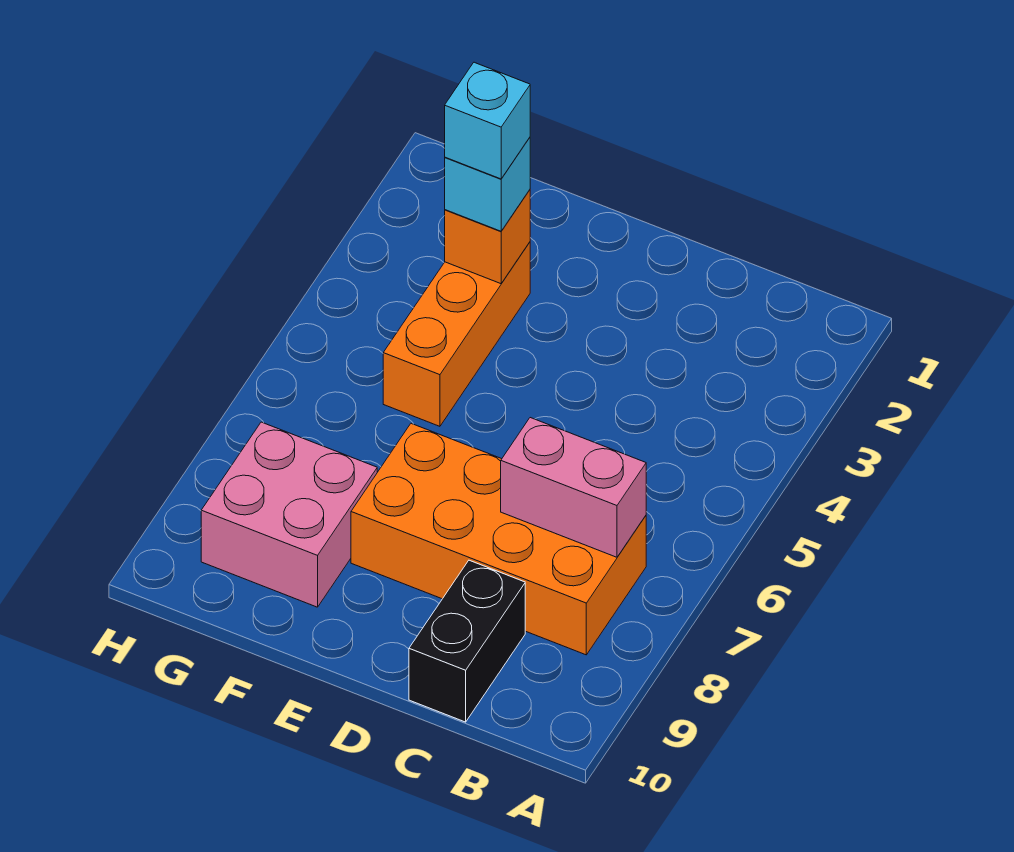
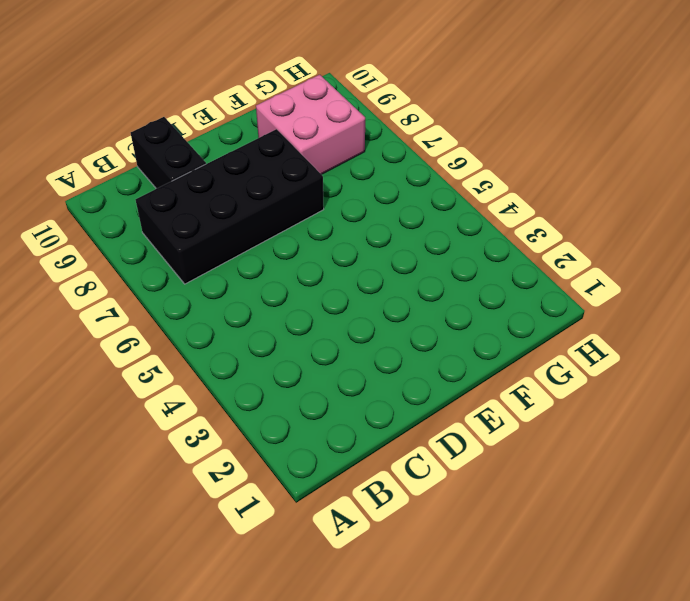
black brick B7:E8 level 1 -> orange brick B7:E8 level 1
none -> orange brick F3:F5 level 1
none -> pink brick B7:C7 level 2

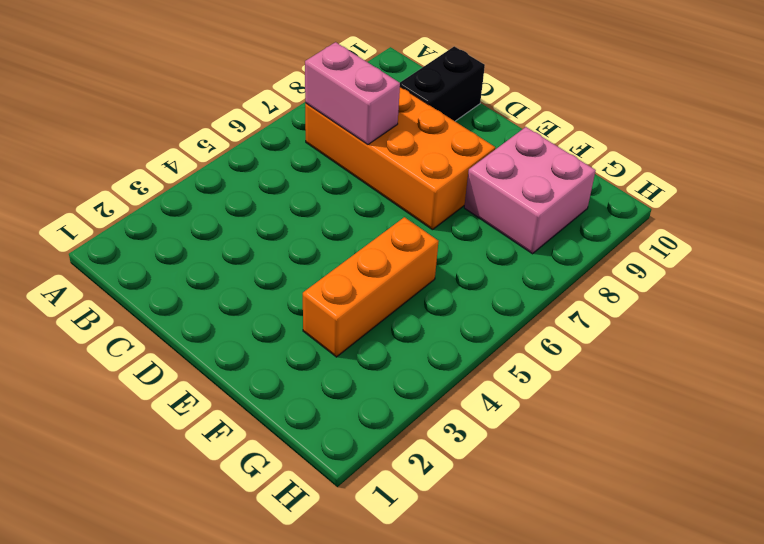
none -> orange brick F3 level 2
none -> cyan brick F3 level 3

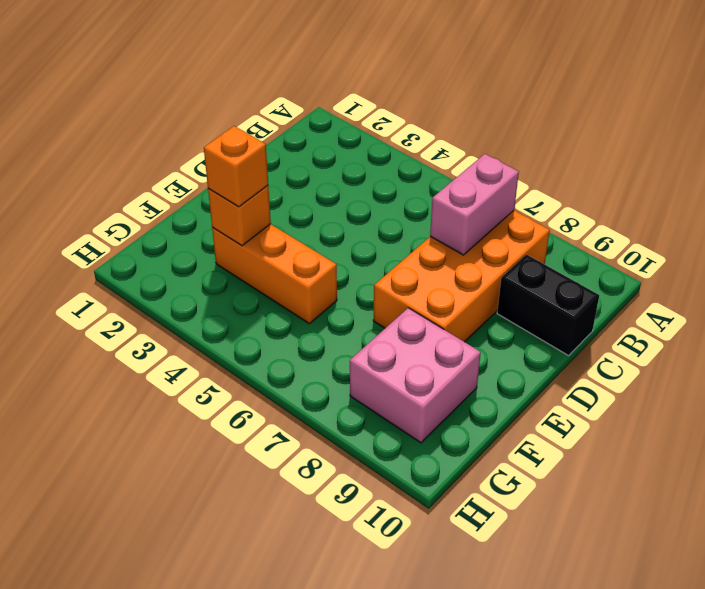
orange brick F3 level 3 -> cyan brick F3 level 3
none -> cyan brick F3 level 4

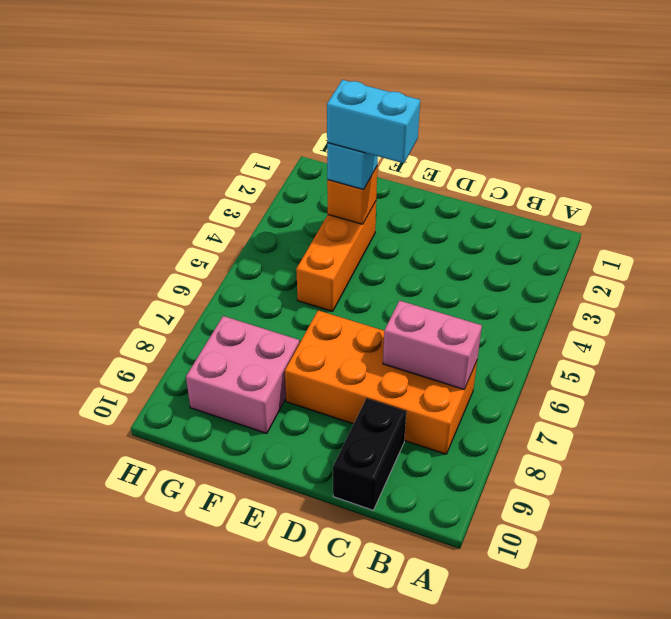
cyan brick E3:F3 level 4 -> cyan brick F3 level 4

